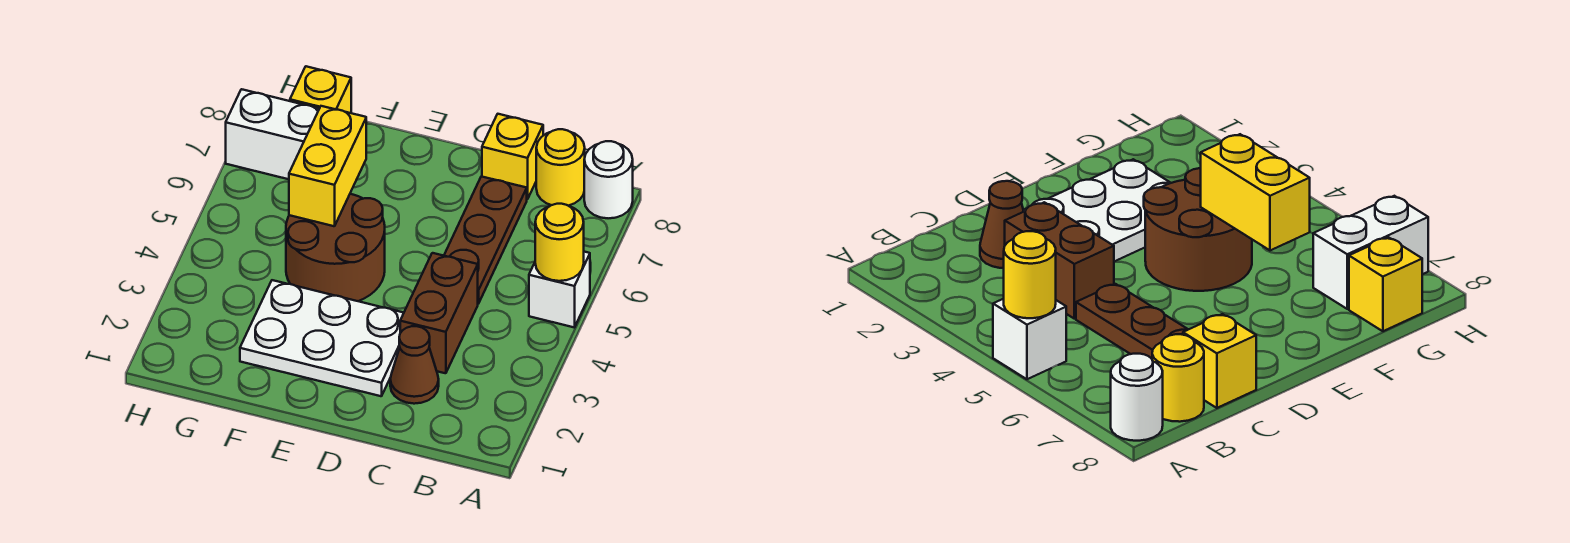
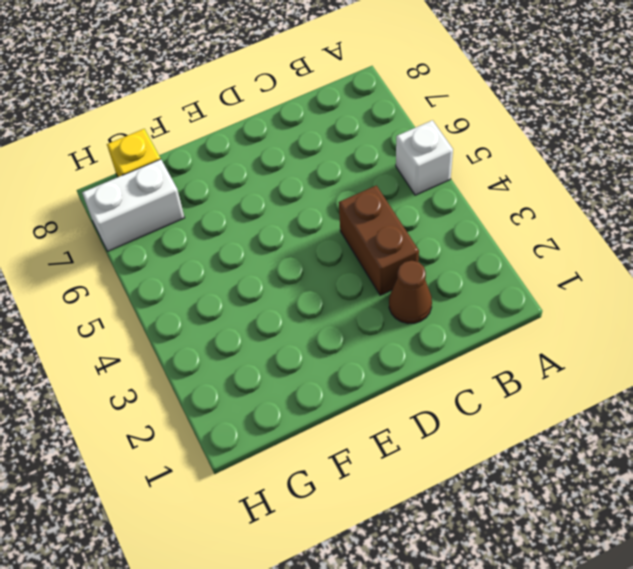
none -> white round brick A8 level 1
none -> yellow round brick B8 level 1
none -> brown plate C5:C7 level 1

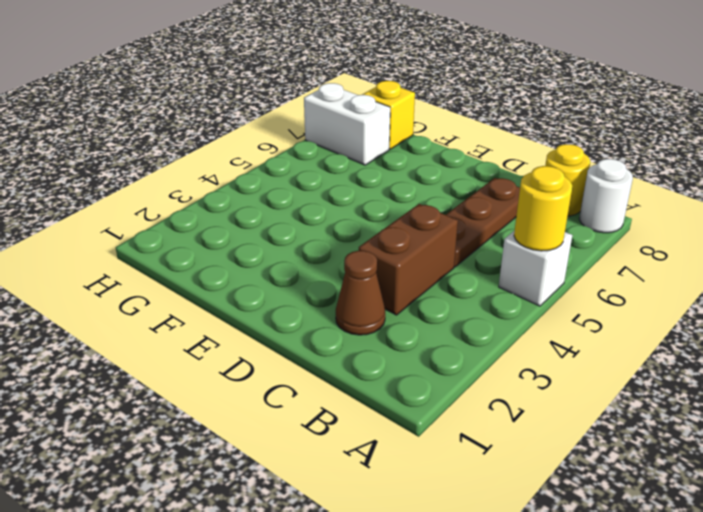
none -> yellow brick C8 level 1
none -> white plate D2:F3 level 1
none -> brown round brick E4:F5 level 1

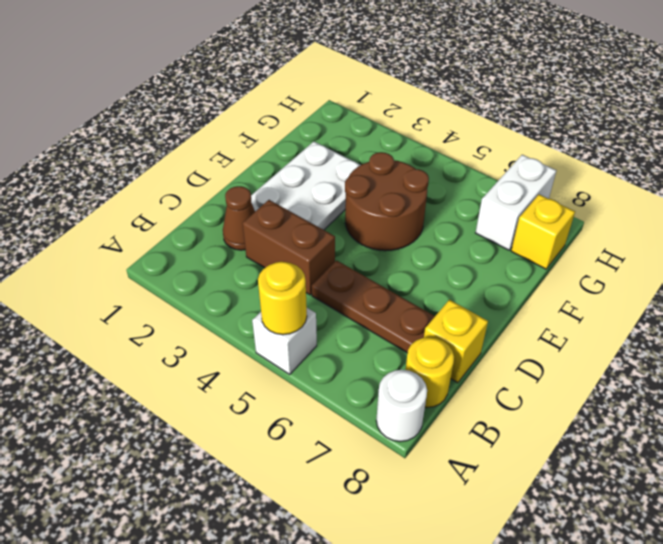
none -> yellow brick F5:F6 level 2

